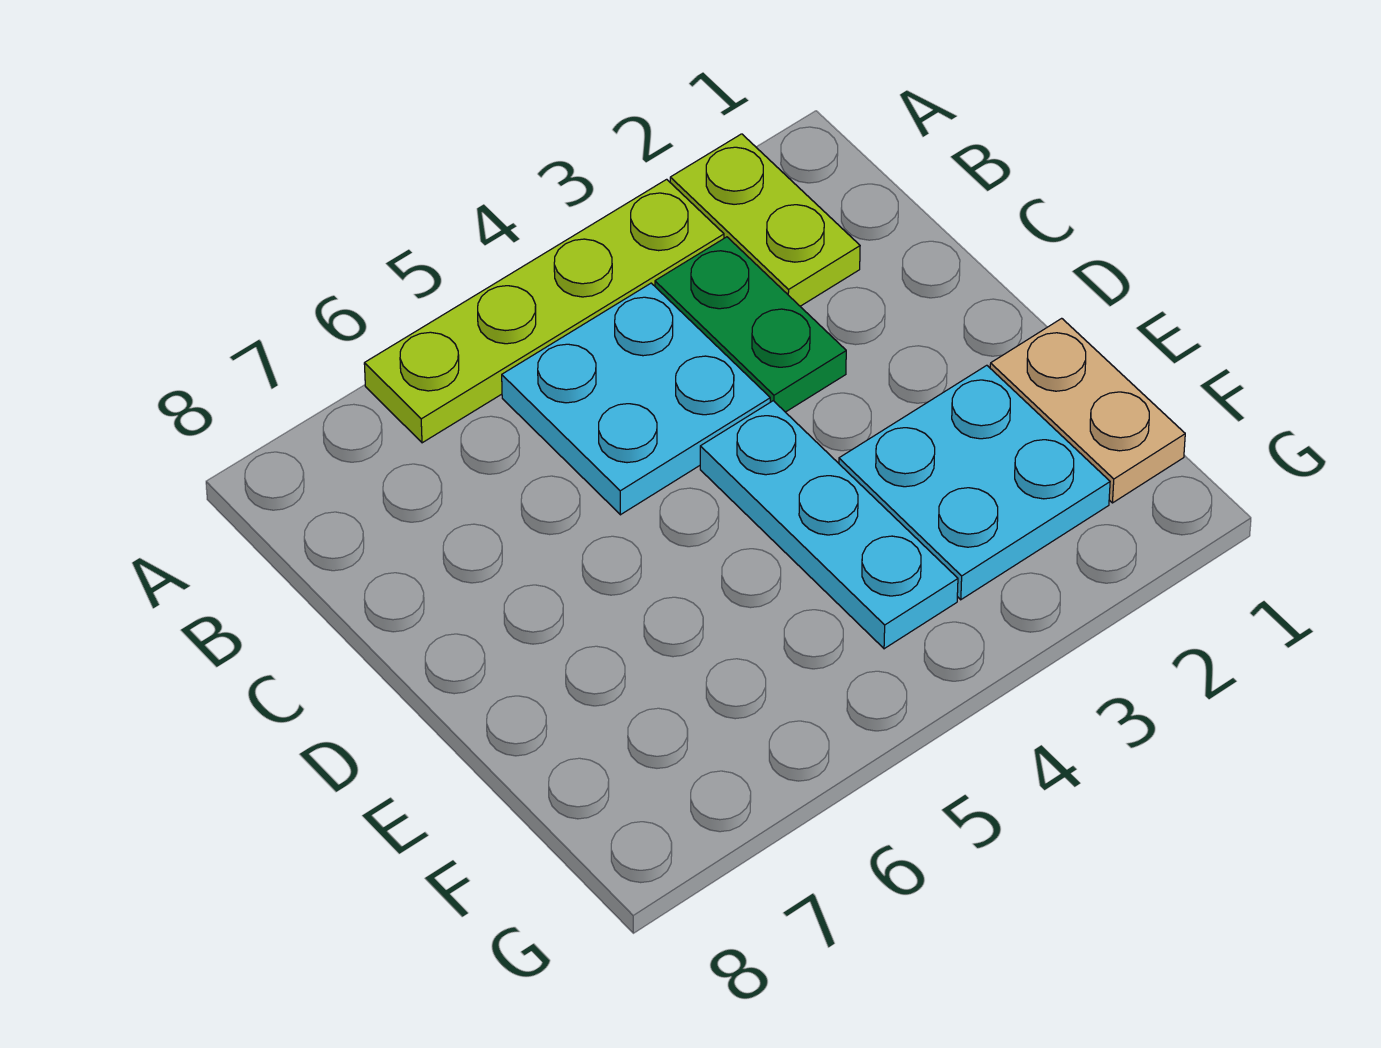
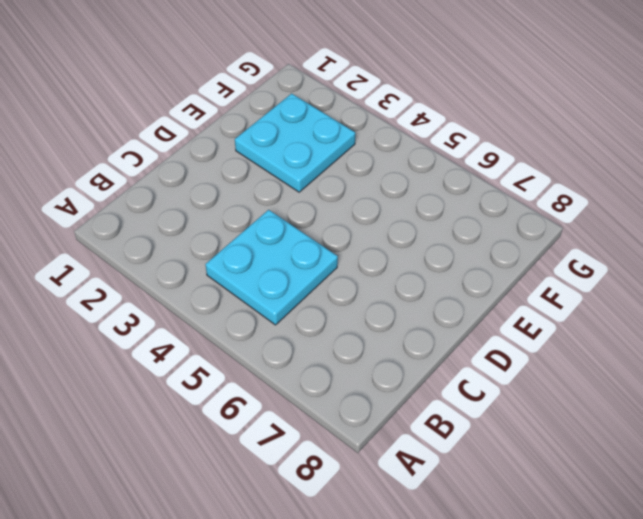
none -> lime plate A2:B2 level 1
none -> lime plate A3:A6 level 1

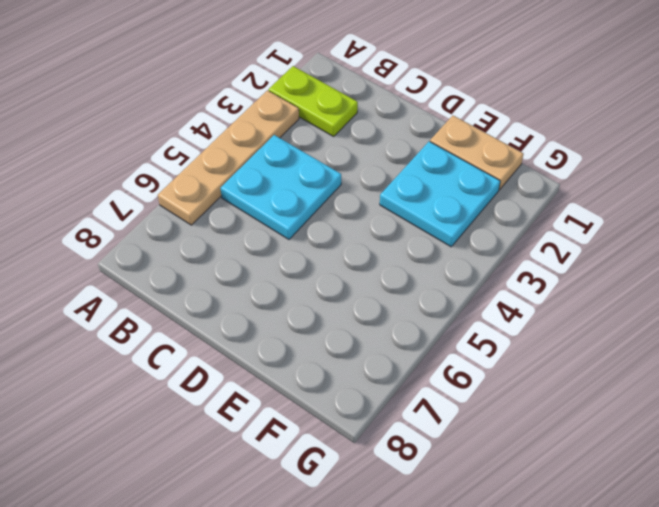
tan plate A3:A6 level 1 -> lime plate A3:A6 level 1
none -> green plate B3:C3 level 1
none -> cyan plate D4:F4 level 1

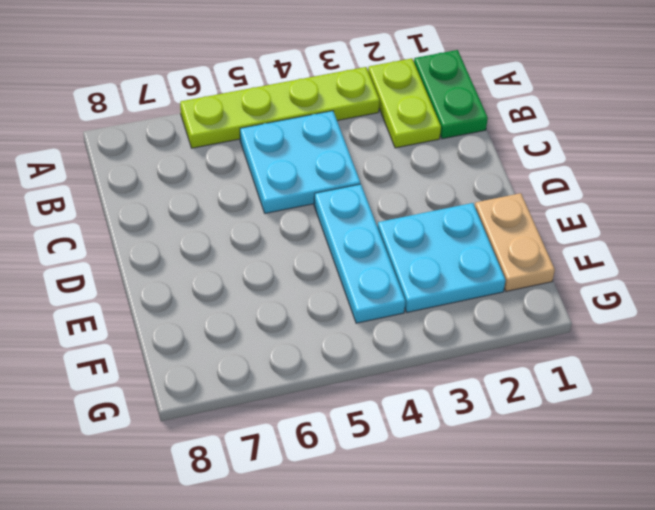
green plate A1:B1 level 1 -> green plate B3:C3 level 1

